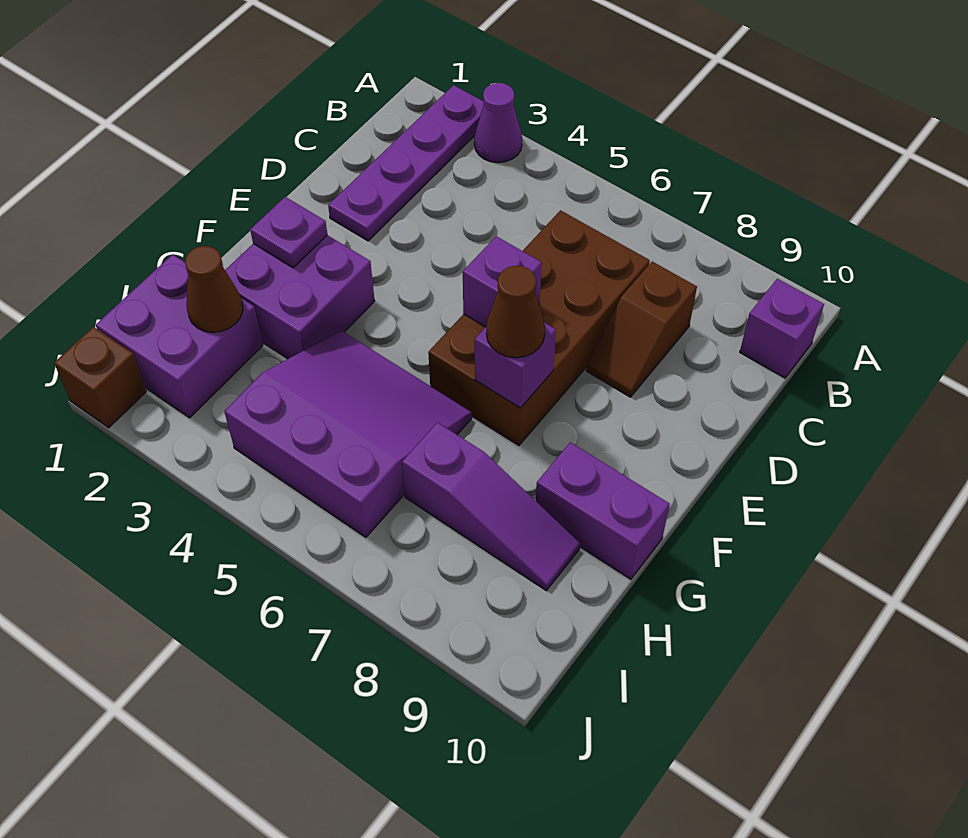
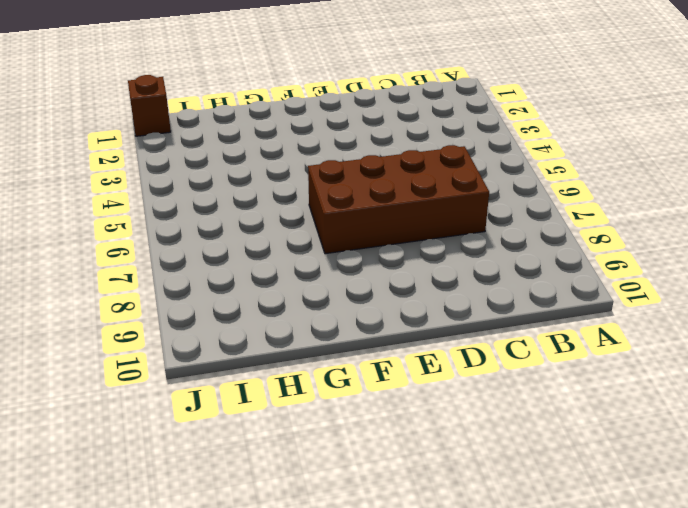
none -> purple plate A2:D2 level 1
none -> purple cone A3 level 1
none -> purple brick B10 level 1

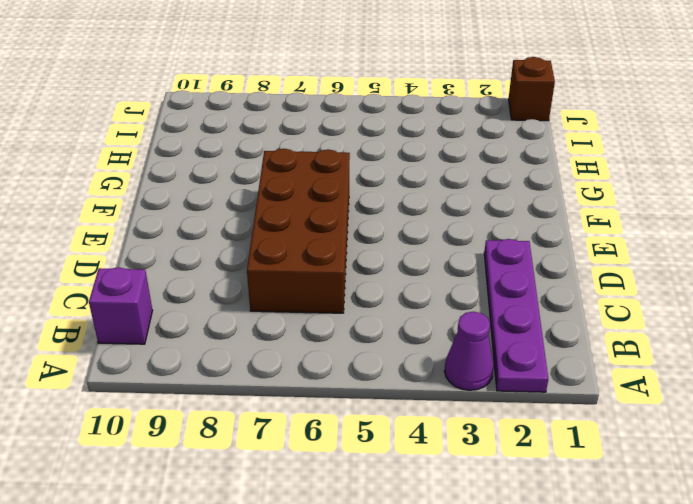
none -> brown slope C8:D8 level 1 top C
none -> purple brick F2:G3 level 1
none -> purple slope G4:I6 level 1 top I

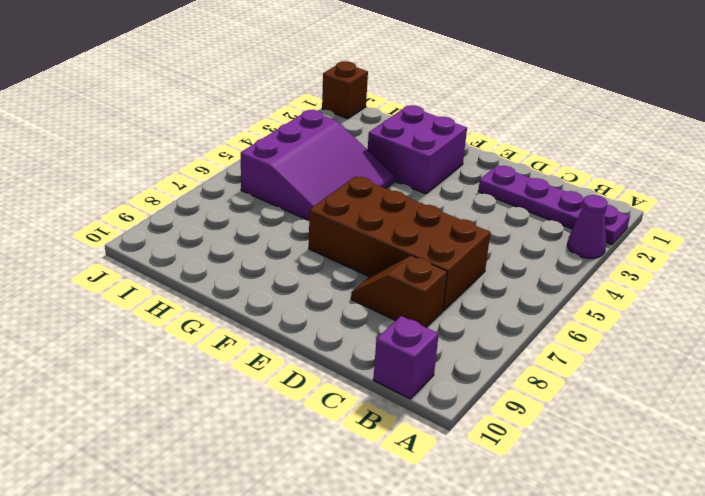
none -> purple brick G9:G10 level 1
none -> purple brick H1:I2 level 1
none -> purple slope H7:H9 level 1 top 7

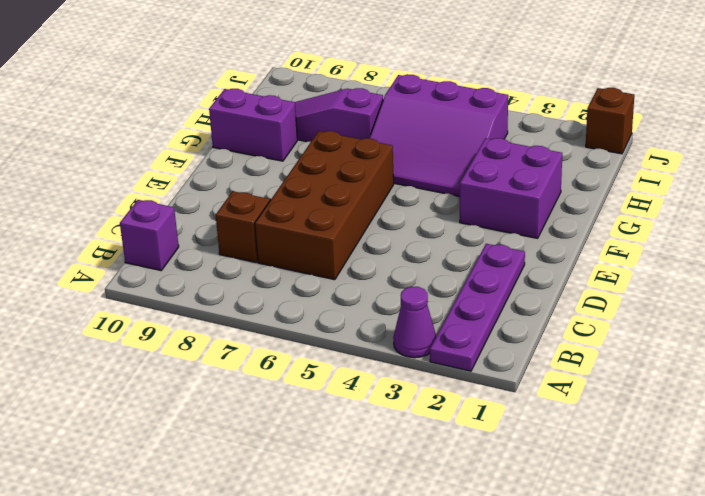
none -> purple brick H1:I2 level 1
none -> purple brick E6 level 2
none -> purple plate F2 level 2

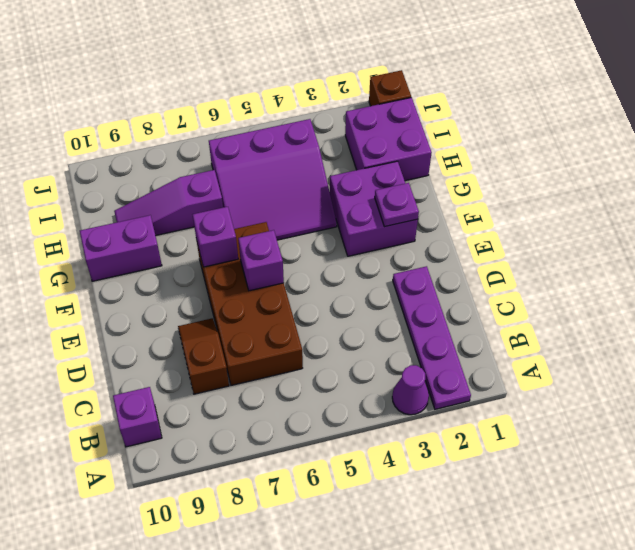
none -> brown cone H2 level 2
none -> brown cone F7 level 3

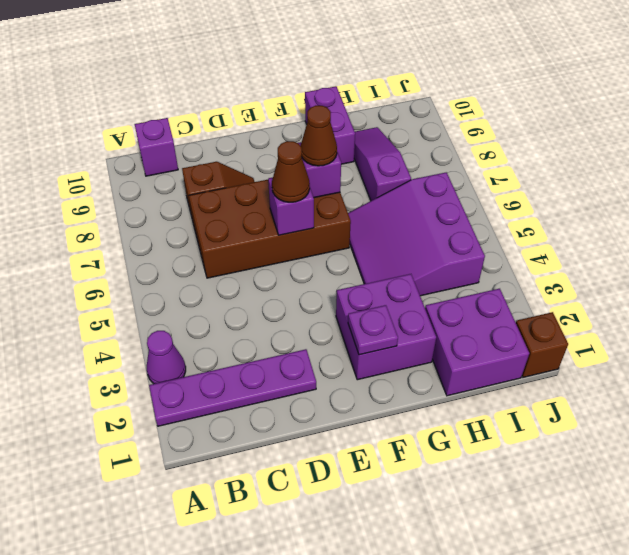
brown cone E6 level 3 -> brown cone H2 level 2

